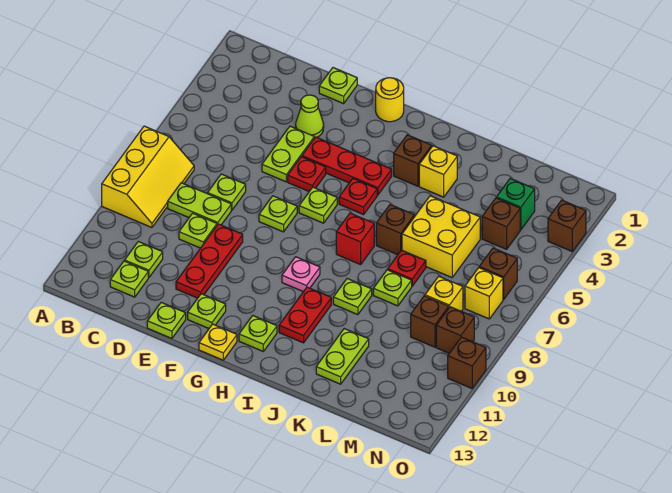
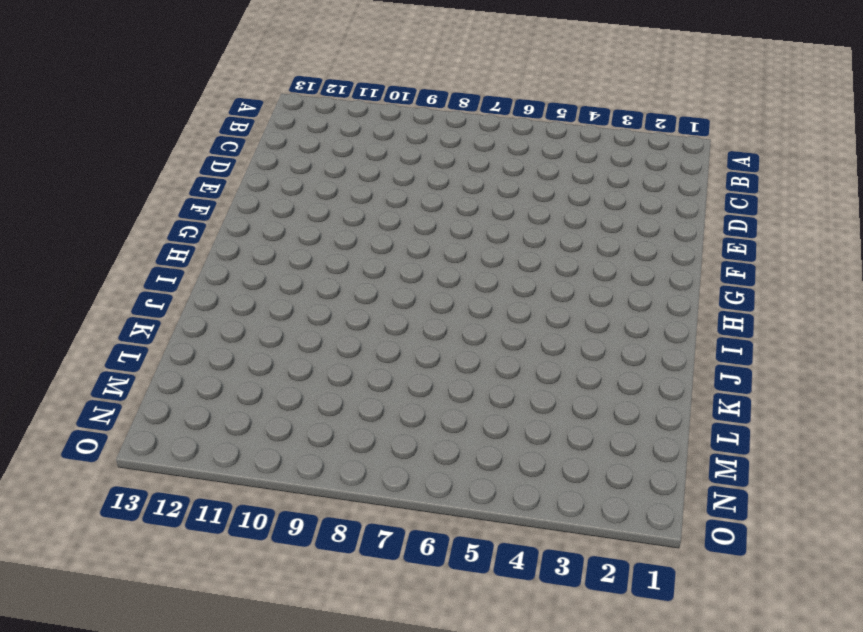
none -> yellow slope A7:B9 level 1 top A
none -> lime plate C8:D8 level 1
none -> lime plate C11 level 1
none -> lime plate C12 level 1

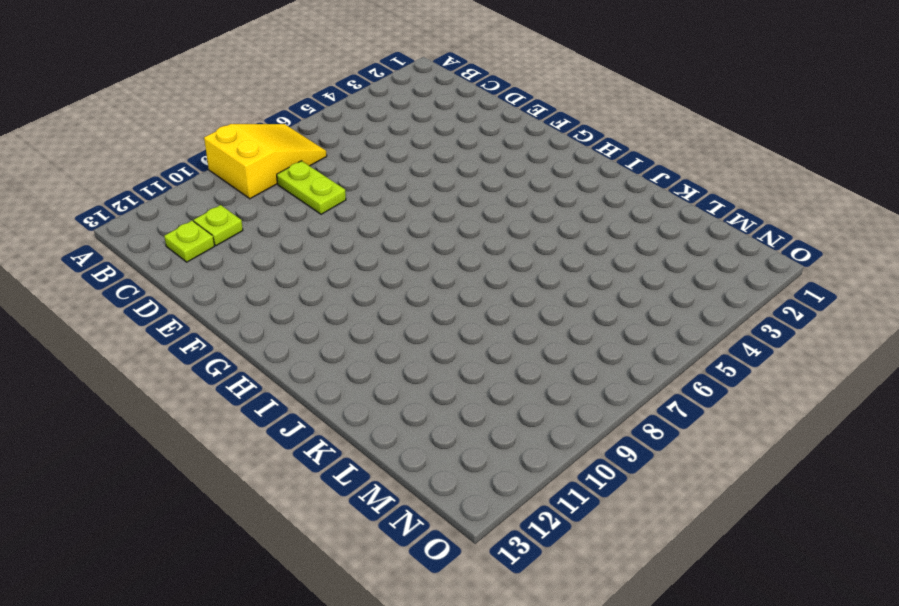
yellow slope A7:B9 level 1 top 9 -> yellow slope A7:B9 level 1 top A
none -> lime plate D7 level 1
none -> lime plate D9 level 1
none -> lime plate E1 level 1
none -> lime cone E3 level 1

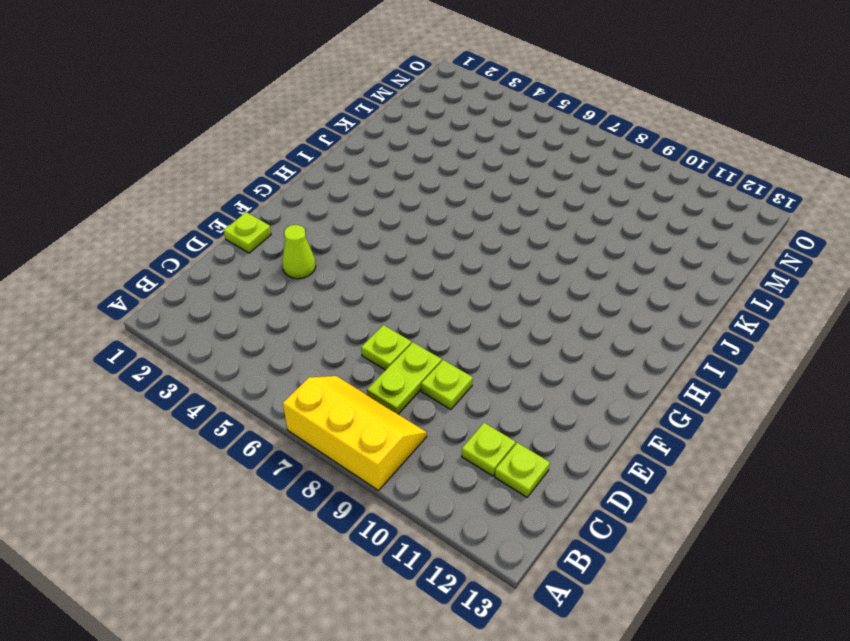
none -> lime plate E4:E5 level 1
none -> red plate E9:E11 level 1
none -> lime plate E13 level 1
none -> red plate F4:H4 level 1

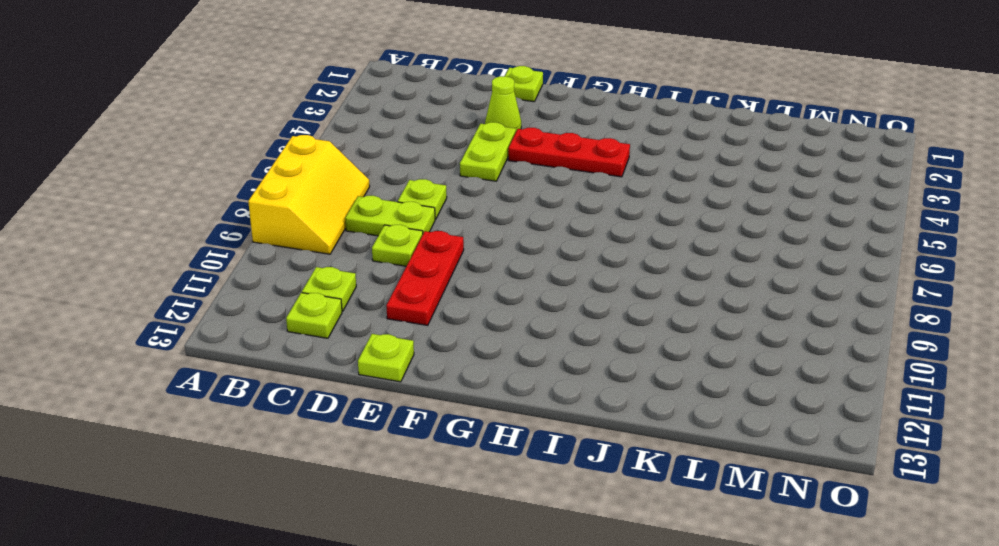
none -> red plate F5 level 1
none -> lime plate F7 level 1
none -> lime plate F12 level 1
none -> yellow round brick G1 level 1

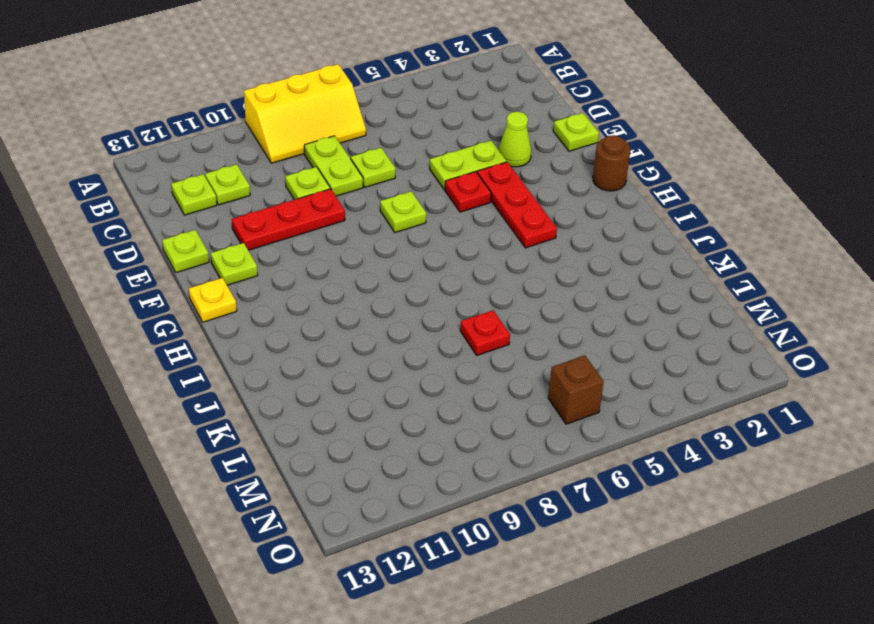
brown round brick G1 level 1 -> yellow round brick G1 level 1
none -> lime plate G6 level 1
none -> red plate H5 level 1
none -> pink plate H9 level 1
none -> lime plate H12 level 1

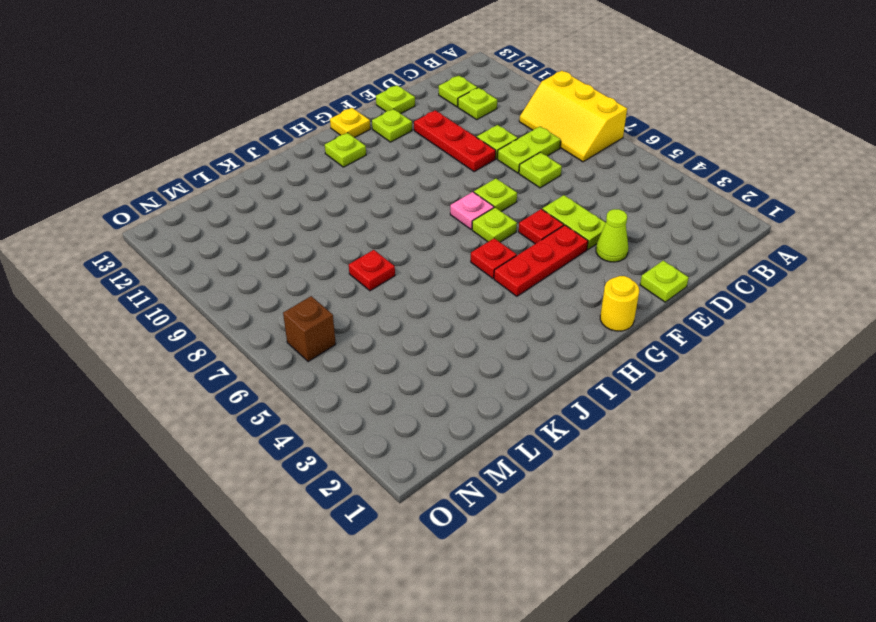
pink plate G7 level 1 -> pink plate H9 level 1
none -> brown brick I3 level 1
none -> red brick I7 level 1
none -> red plate I10:I11 level 1
none -> yellow brick J3 level 1

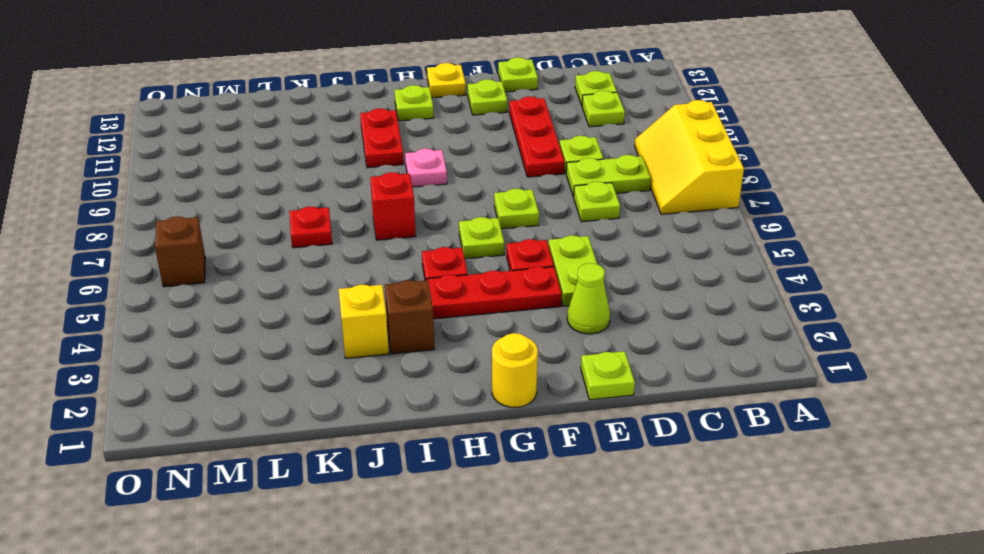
none -> brown brick J6 level 1
none -> lime plate J9 level 1
none -> yellow brick K5:L6 level 1
none -> lime plate K8 level 1

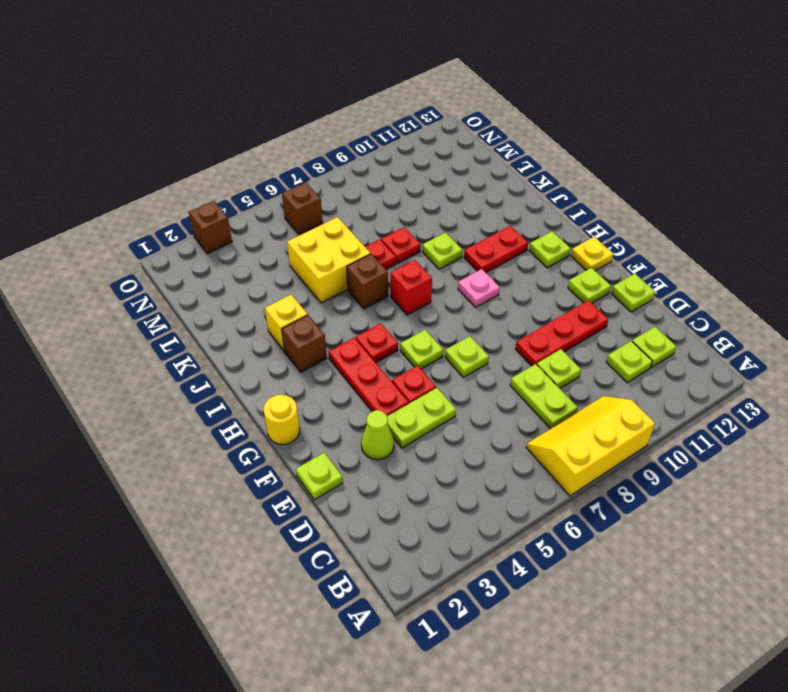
red plate K8 level 1 -> lime plate K8 level 1
none -> lime plate D7 level 1
none -> lime plate K11:K12 level 1
none -> green brick M3 level 1
none -> brown brick M4 level 1

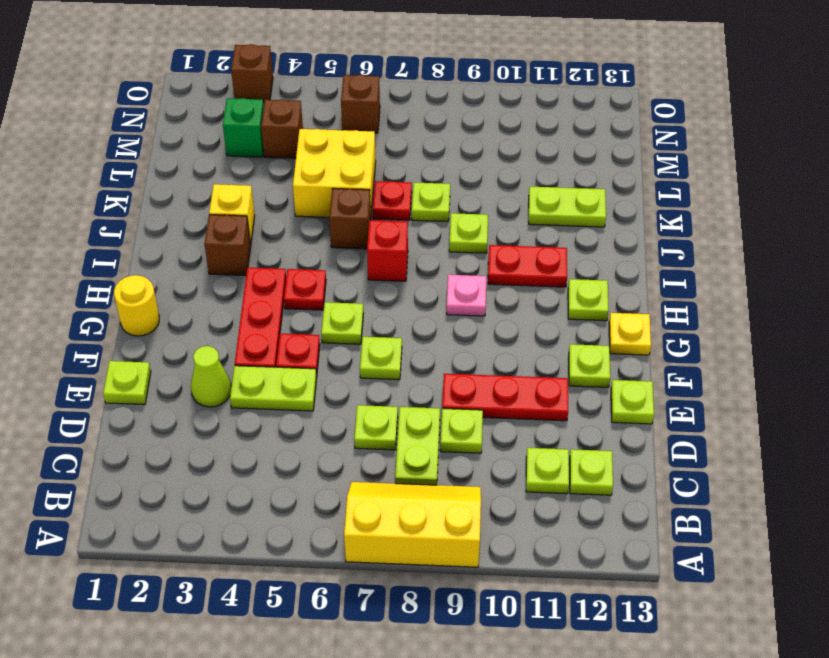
none -> yellow brick M8 level 1
none -> brown brick M9 level 1
none -> yellow brick N7 level 1
none -> brown brick N9 level 1

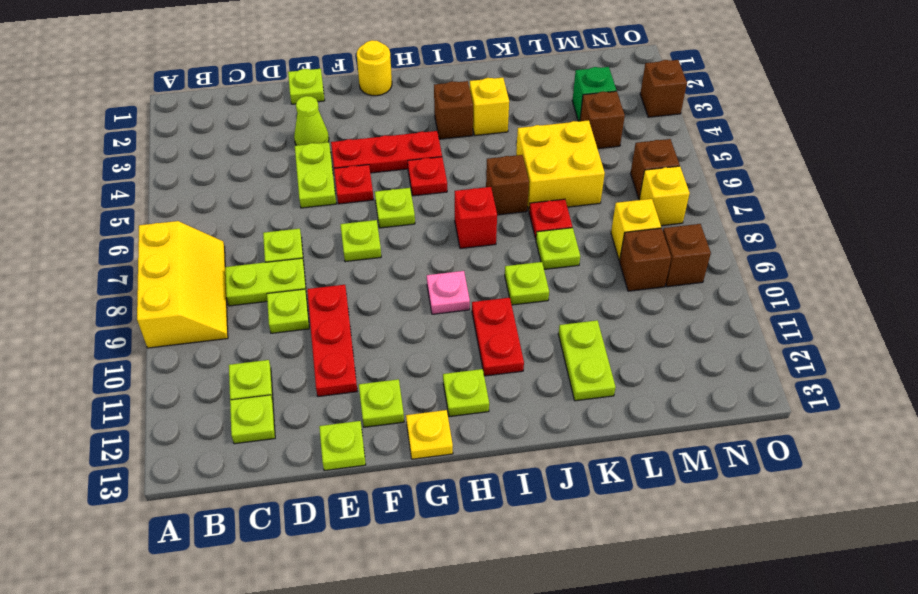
none -> brown brick O10 level 1

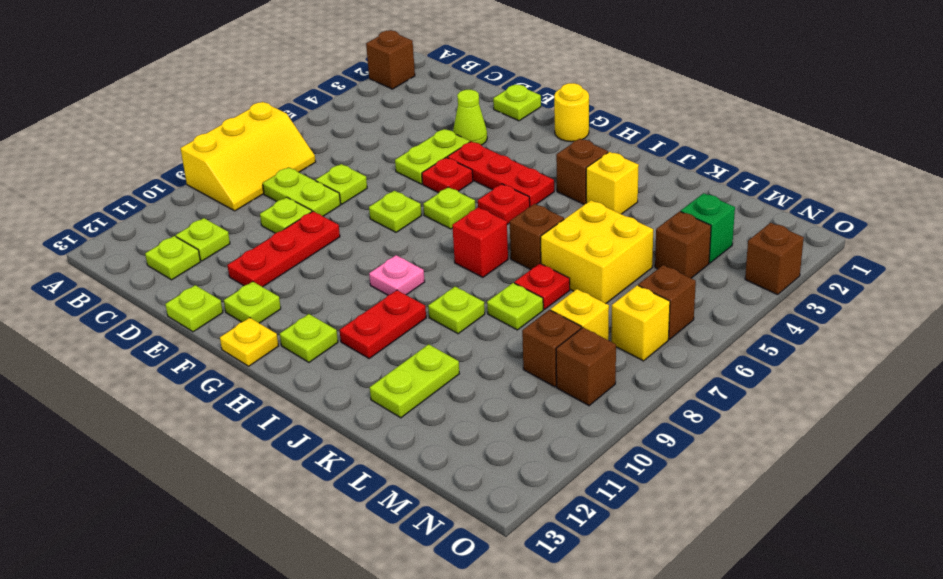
brown brick A2 level 1 -> brown brick O10 level 1

